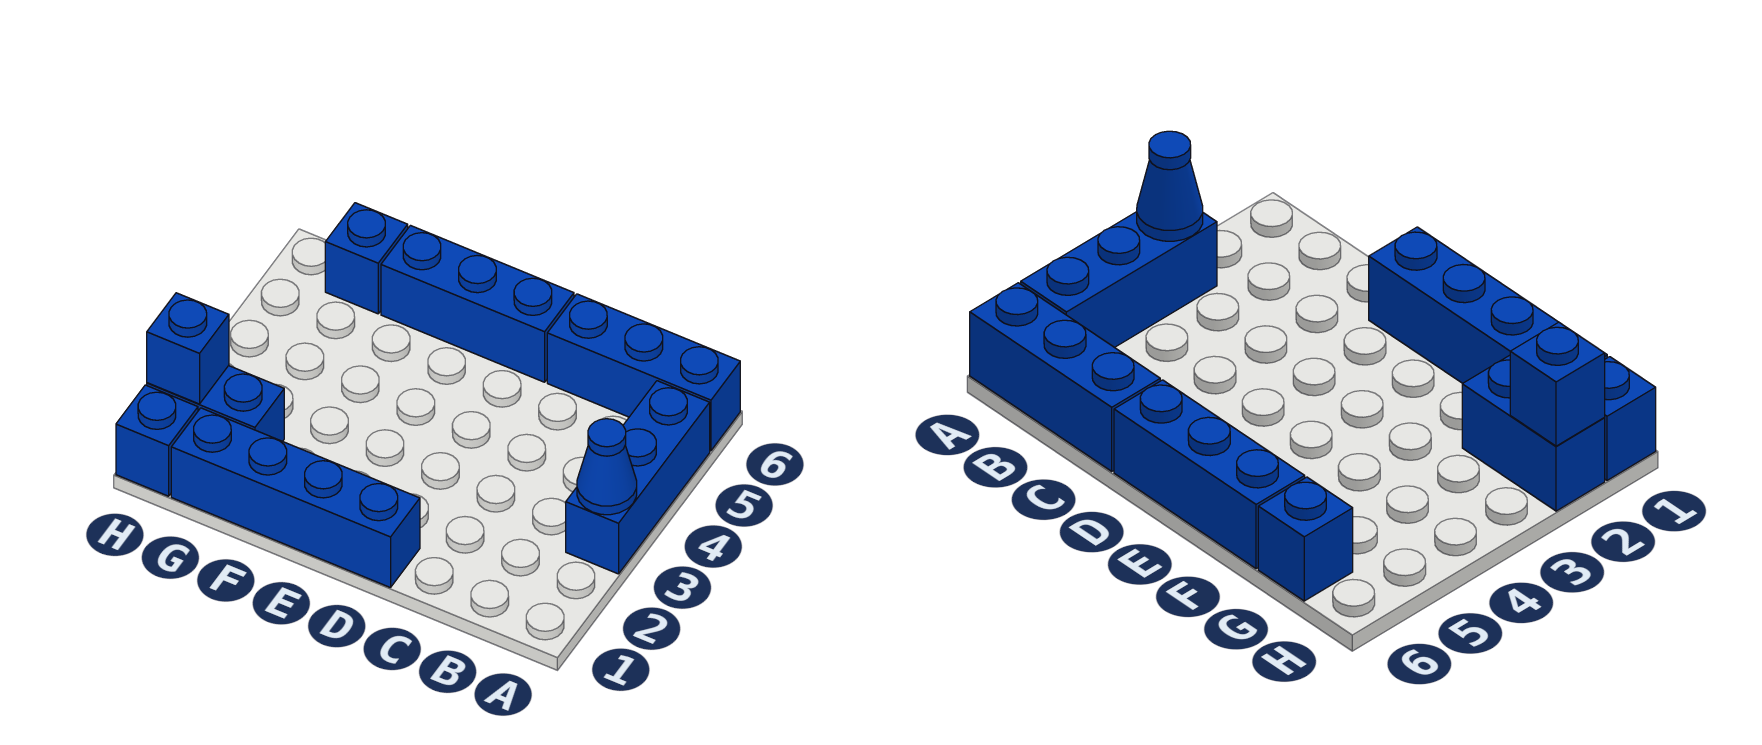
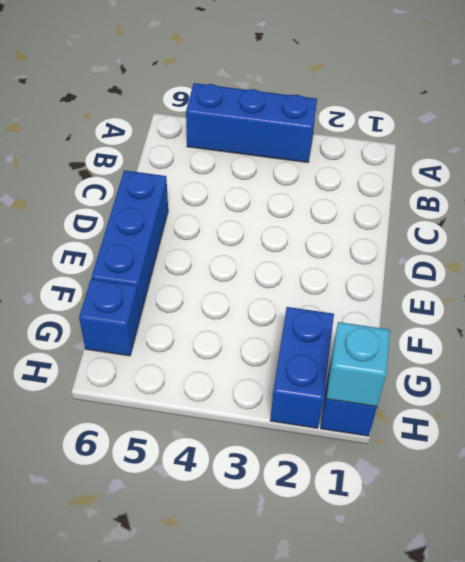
cyan brick H1 level 2 -> none
none -> blue brick A6:C6 level 1
none -> blue brick D1:G1 level 1

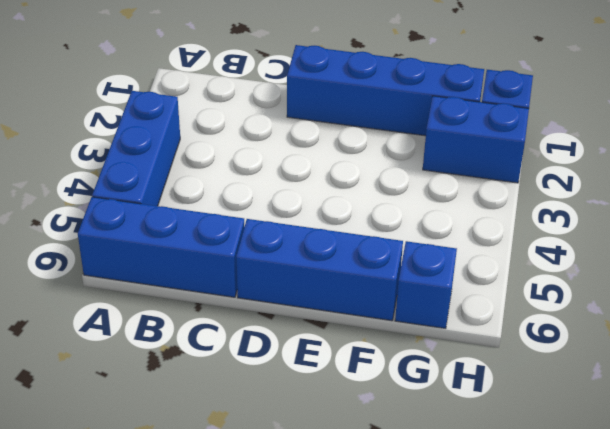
none -> blue cone A3 level 2
none -> blue brick H2 level 2

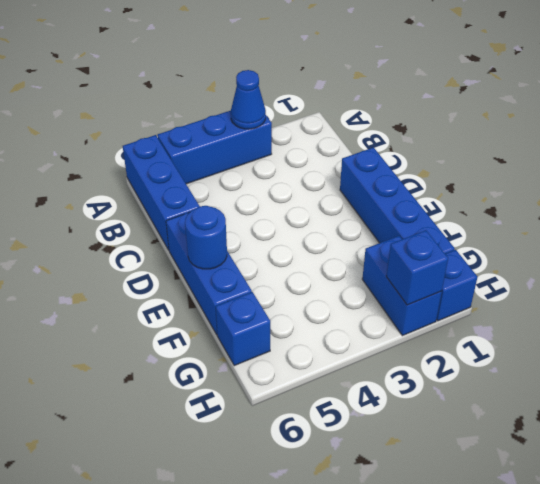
blue round brick E6 level 2 -> none

